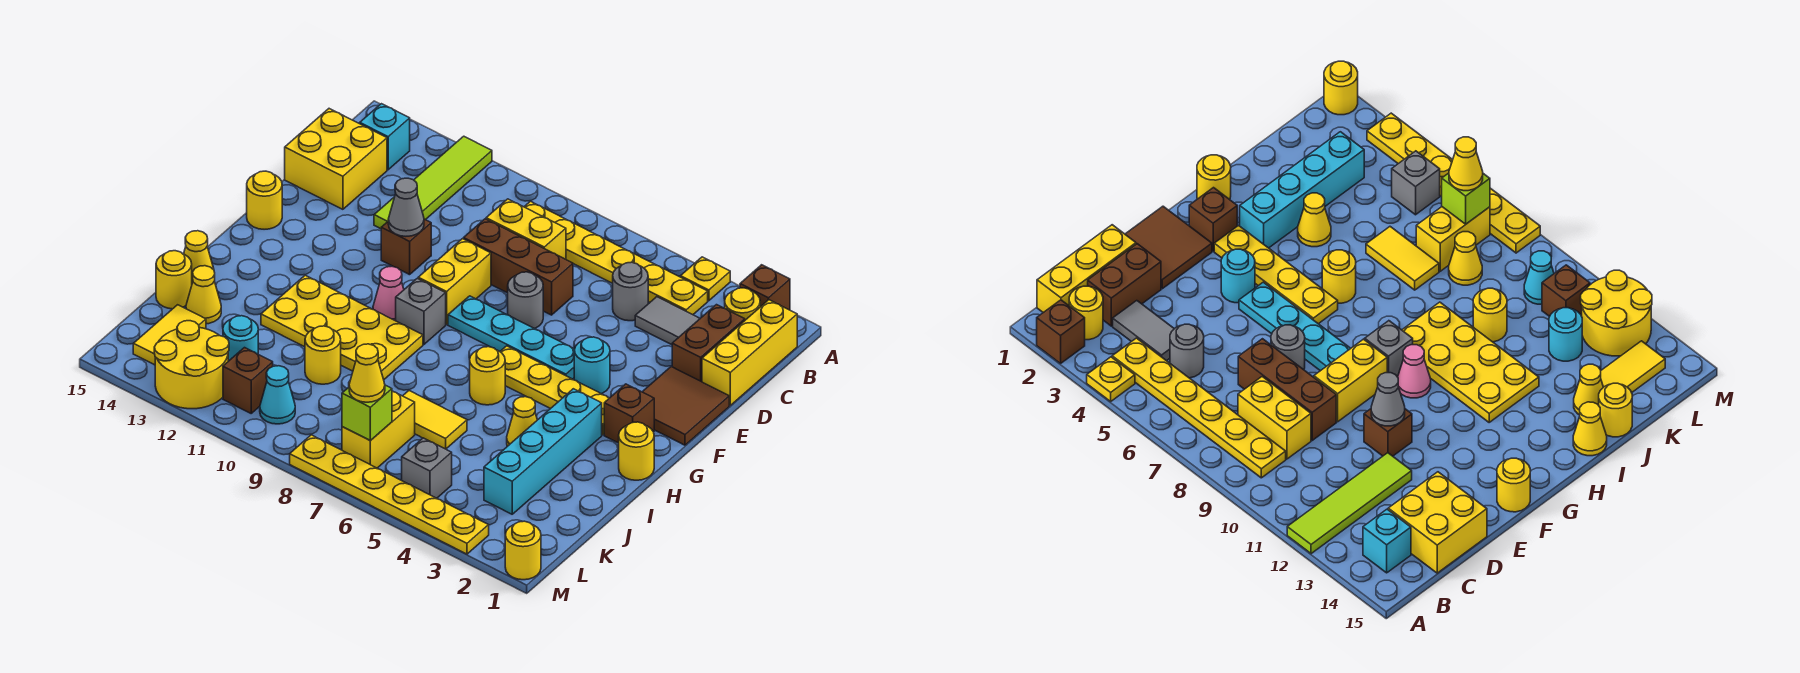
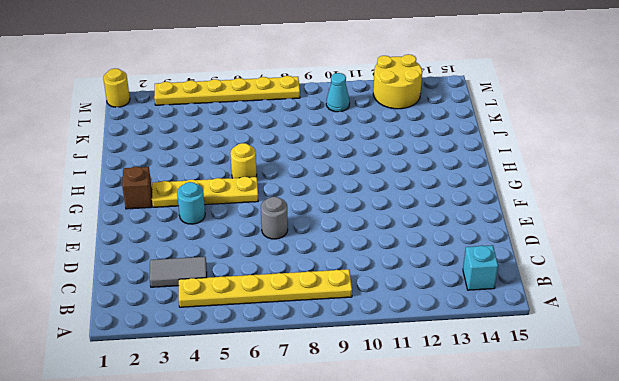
none -> brown brick A2 level 1
none -> yellow plate A4 level 1
none -> lime tile A12:D12 level 1
none -> yellow brick B1:D1 level 1

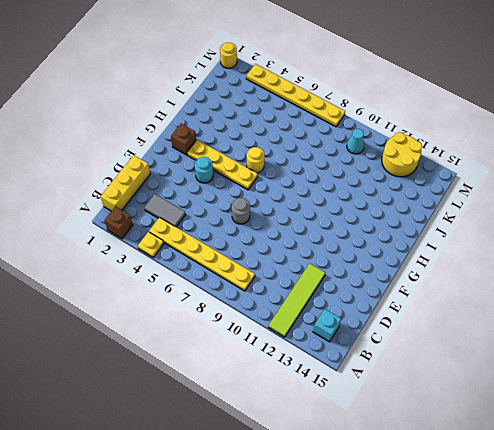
none -> yellow round brick B2 level 1
none -> brown brick C2:D2 level 1
none -> grey round brick C5 level 1
none -> yellow brick C8:C9 level 1

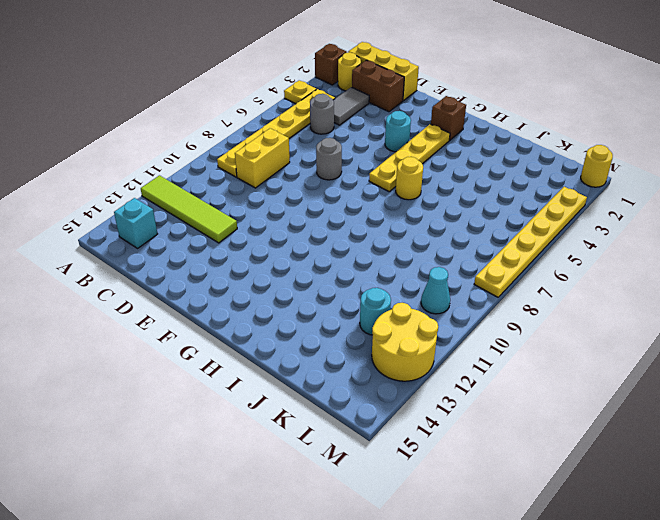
none -> yellow brick C14:D15 level 1
none -> brown brick D7:D9 level 1
none -> brown tile E1:F2 level 1
none -> yellow brick E9:F9 level 1

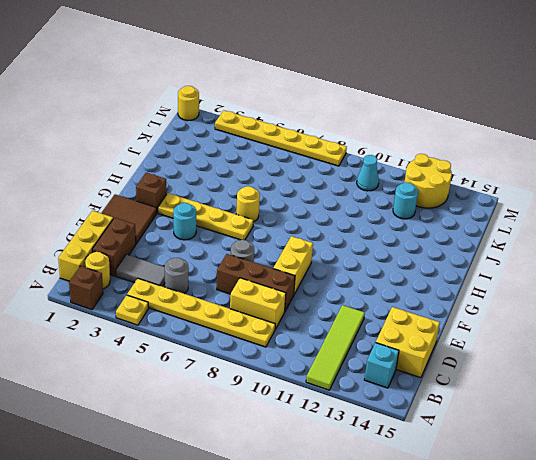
none -> brown brick E11 level 1
none -> cyan plate F5:F8 level 1
none -> yellow round brick F15 level 1
none -> grey brick G9 level 1

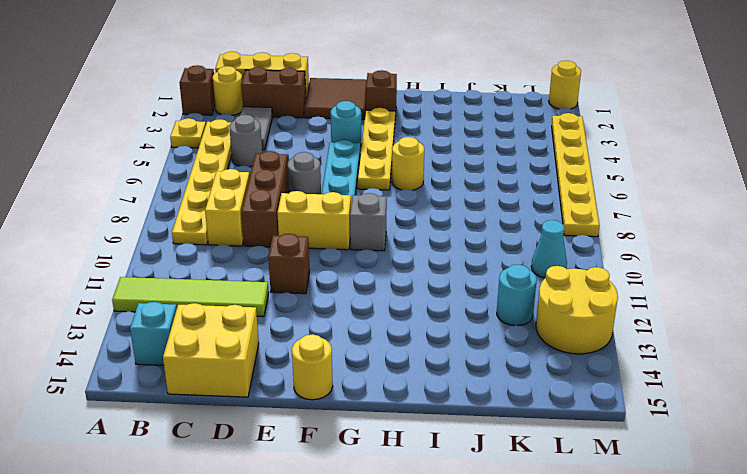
none -> pink cone G10 level 1
none -> yellow round brick H1 level 1
none -> cyan brick H3:K3 level 1
none -> yellow plate H9:I12 level 1

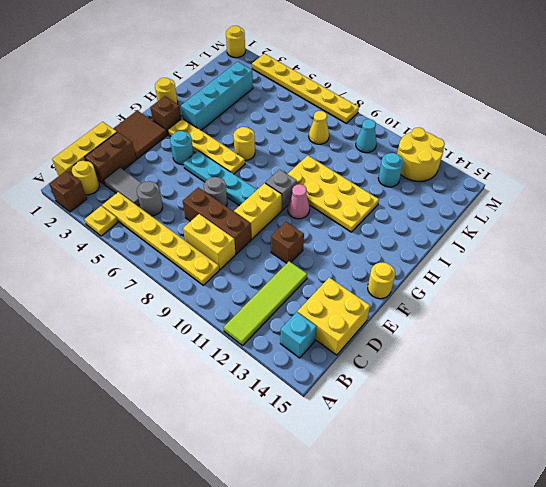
none -> yellow cone I4 level 1
none -> yellow cone I15 level 1
none -> yellow tile J6:J7 level 1
none -> yellow round brick J10 level 1

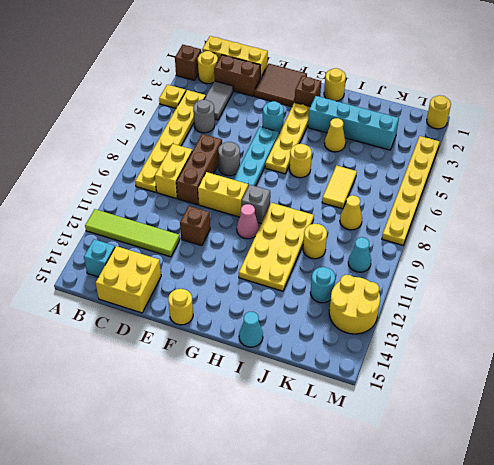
cyan cone I15 level 1 -> yellow cone I15 level 1
none -> yellow cone J14 level 1
none -> yellow round brick J15 level 1
none -> yellow brick K7:L7 level 1
none -> yellow tile K14:L14 level 1

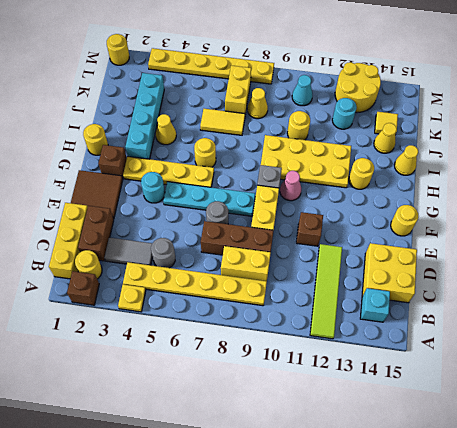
yellow round brick H13 level 1 -> yellow round brick J15 level 1
yellow tile K14 level 1 -> yellow tile K14:L14 level 1
none -> grey brick L5 level 1
none -> brown brick L11 level 1
none -> grey cone E11 level 2
none -> lime brick L7 level 2

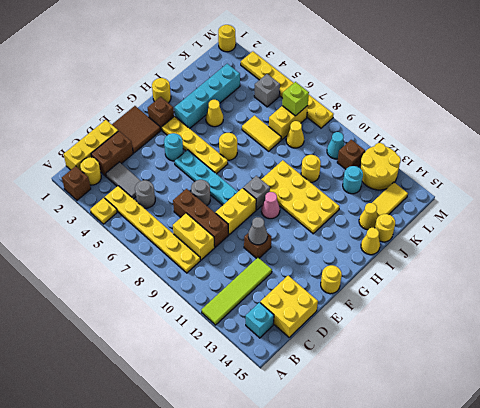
none -> yellow cone L7 level 3

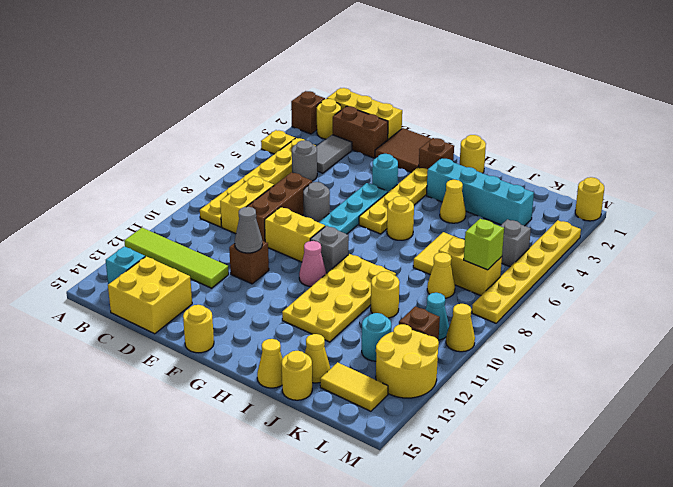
yellow cone M10 level 1 -> yellow cone L7 level 3

